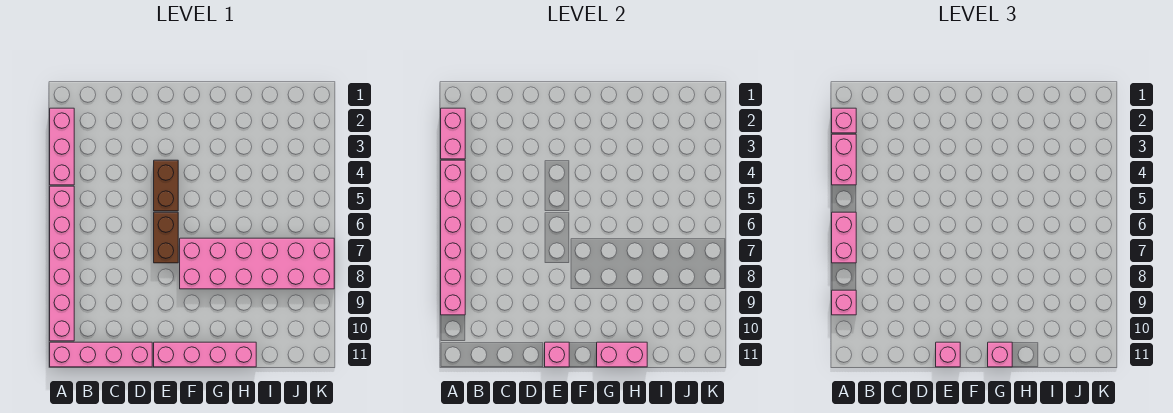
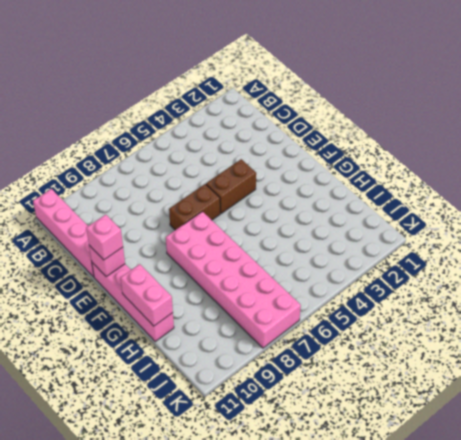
none -> pink brick A2:A4 level 1
none -> pink brick A5:A10 level 1
none -> pink brick A2:A3 level 2

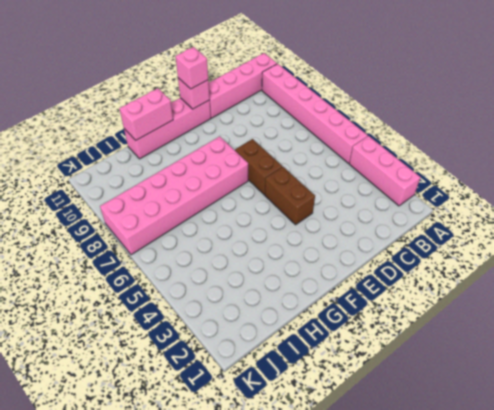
none -> pink brick A2:A3 level 2
none -> pink brick A4:A9 level 2
none -> pink brick A2 level 3

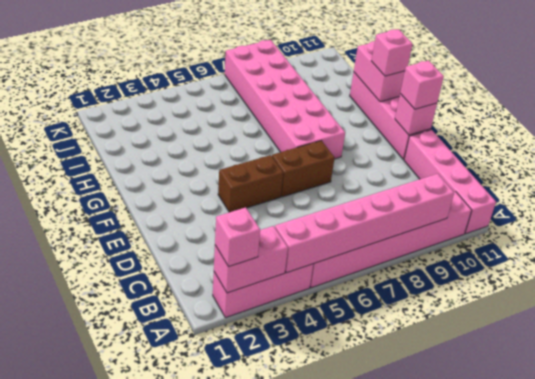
none -> pink brick A3:A4 level 3
none -> pink brick A6:A7 level 3
none -> pink brick A9 level 3

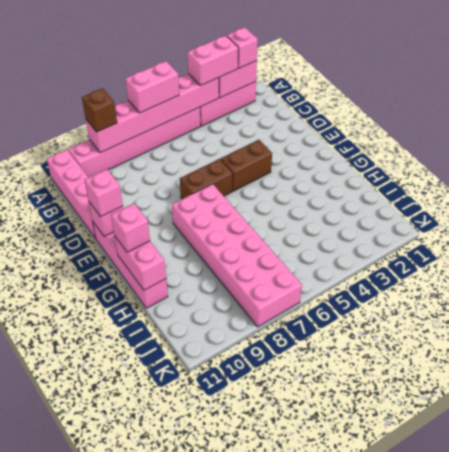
brown brick A9 level 3 -> pink brick A9 level 3

